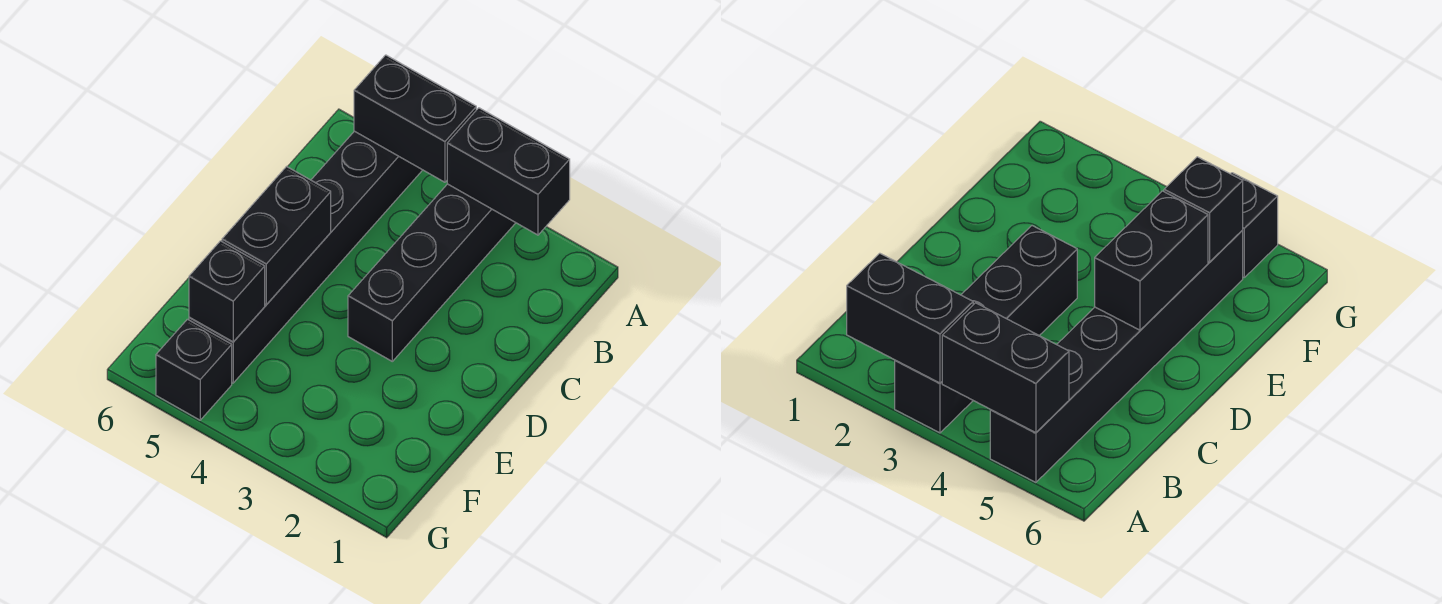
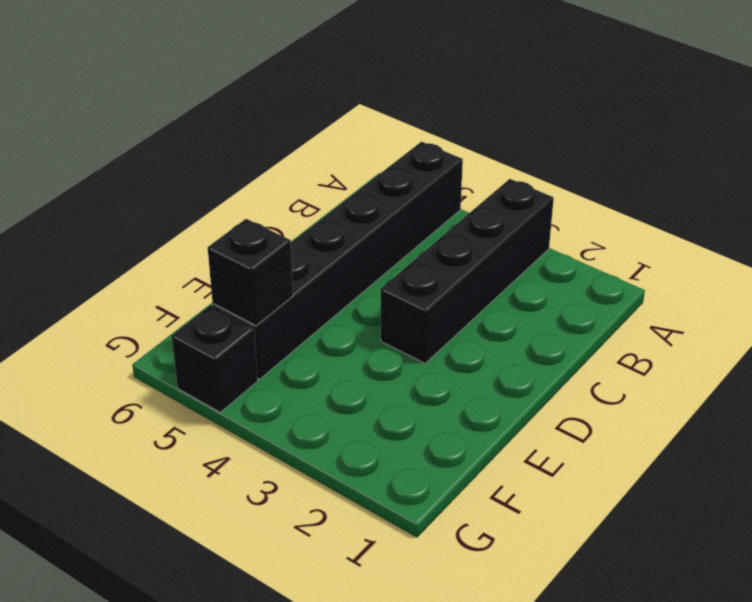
none -> black brick A2:A3 level 2
none -> black brick A4:A5 level 2

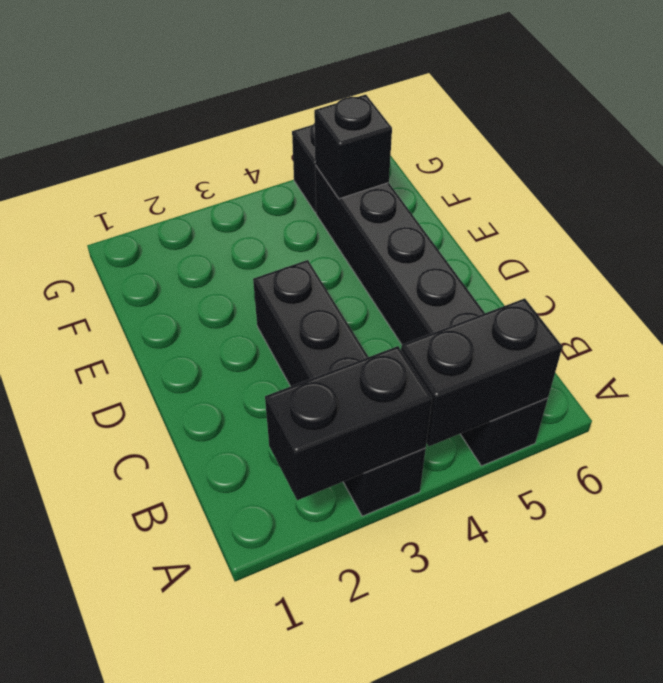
none -> black brick D5:E5 level 2

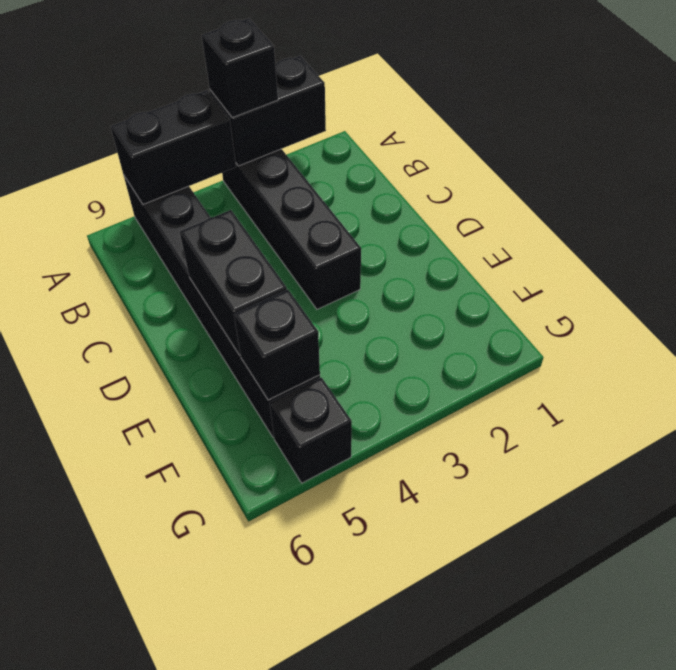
black brick A3 level 3 -> none

